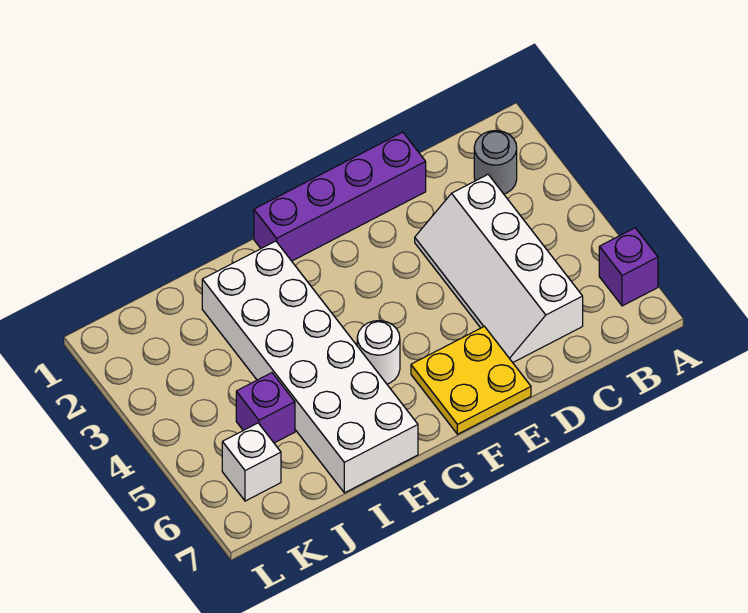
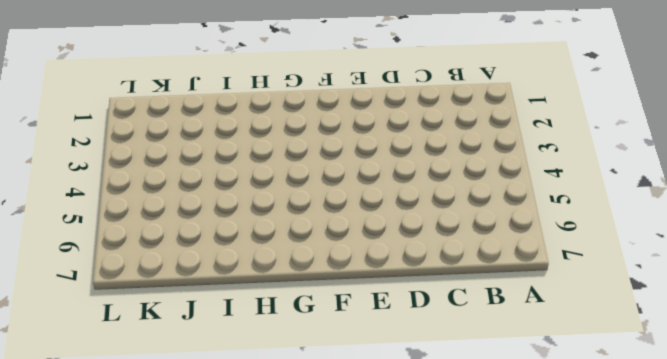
none -> purple brick A6 level 1
none -> grey round brick B2 level 1

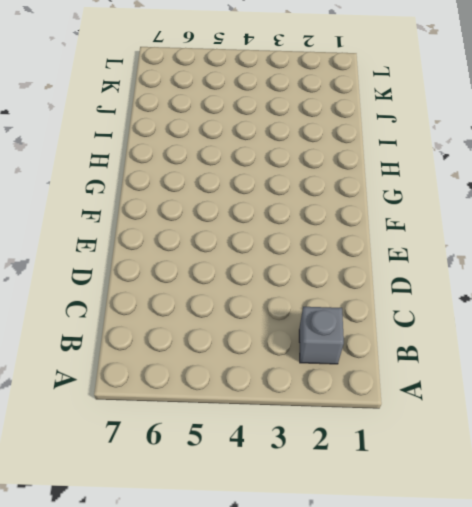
grey brick B2 level 1 -> grey round brick B2 level 1
none -> purple brick A6 level 1
none -> white slope C3:D6 level 1 top C

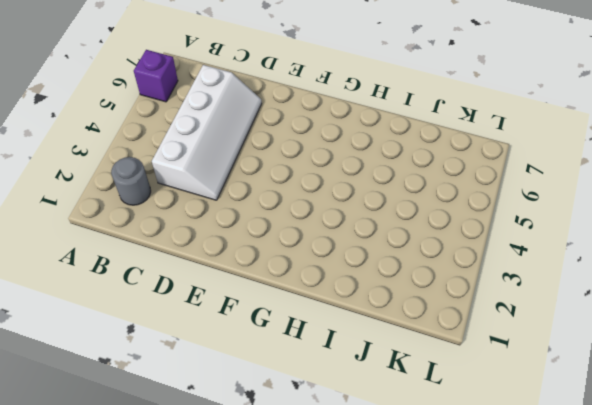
none -> purple brick D1:G1 level 1
none -> yellow plate E6:F7 level 1

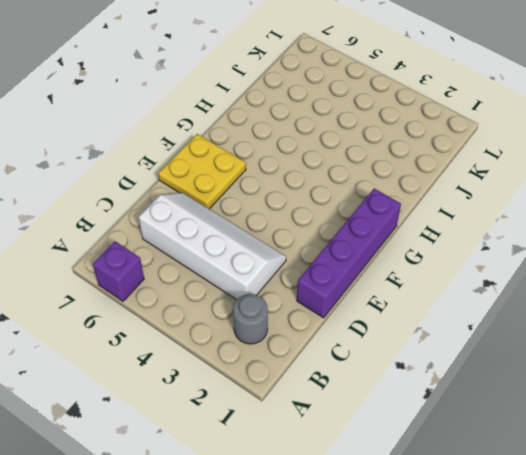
none -> white round brick G5 level 1
none -> white brick H2:I7 level 1

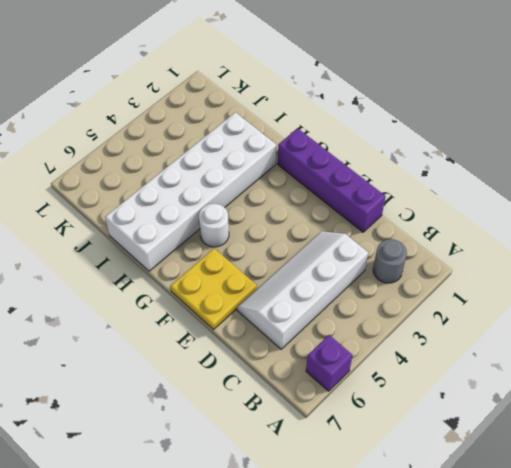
none -> purple brick J5 level 1
none -> white brick K6 level 1

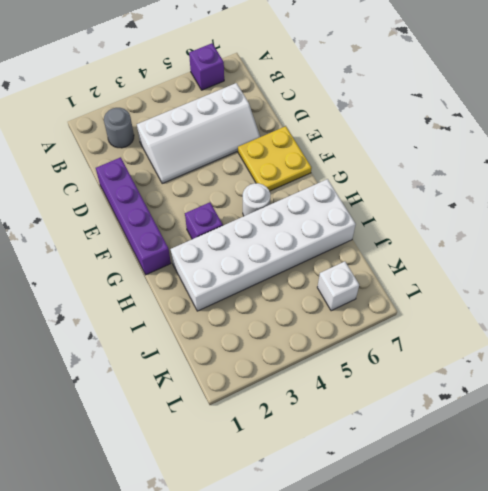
purple brick G3 level 1 -> purple brick J5 level 1

